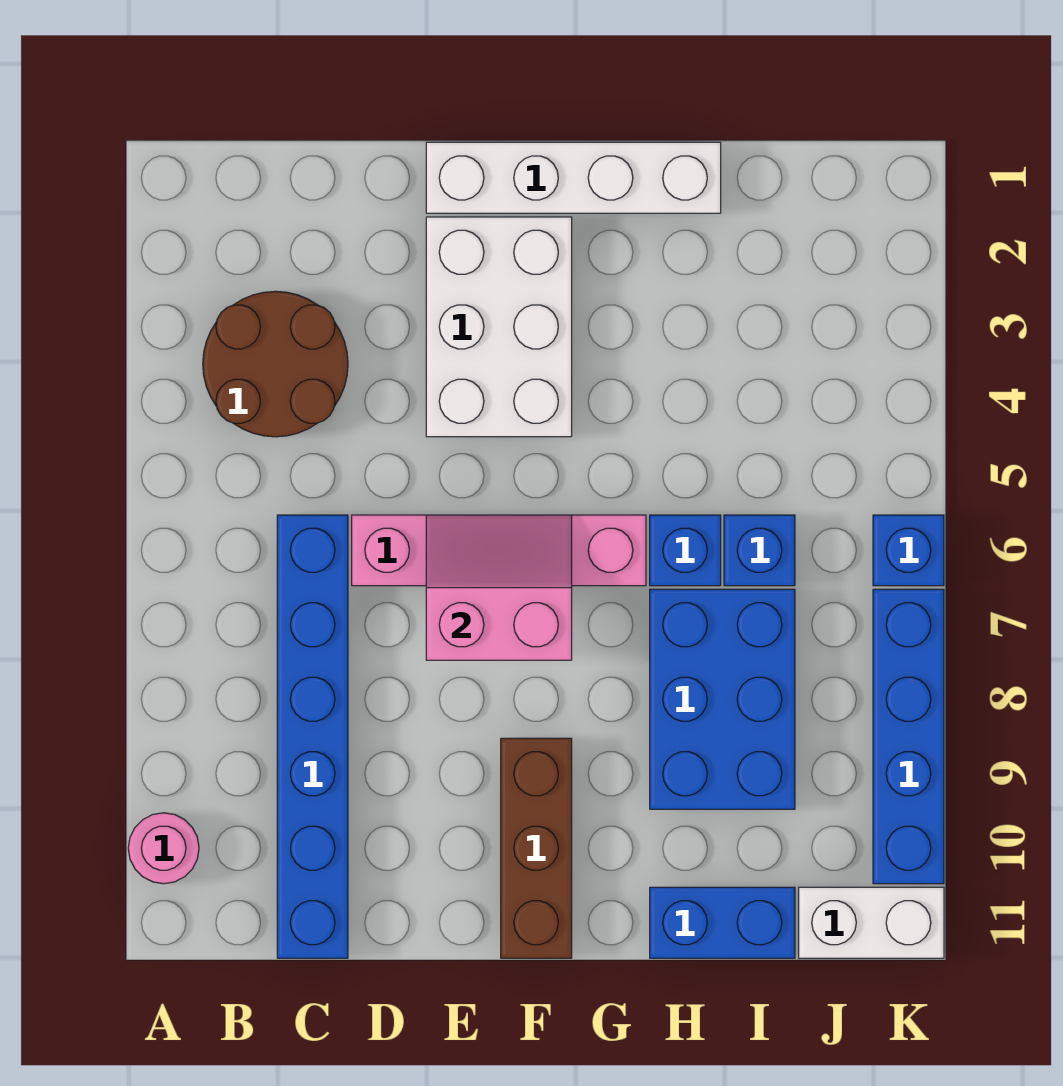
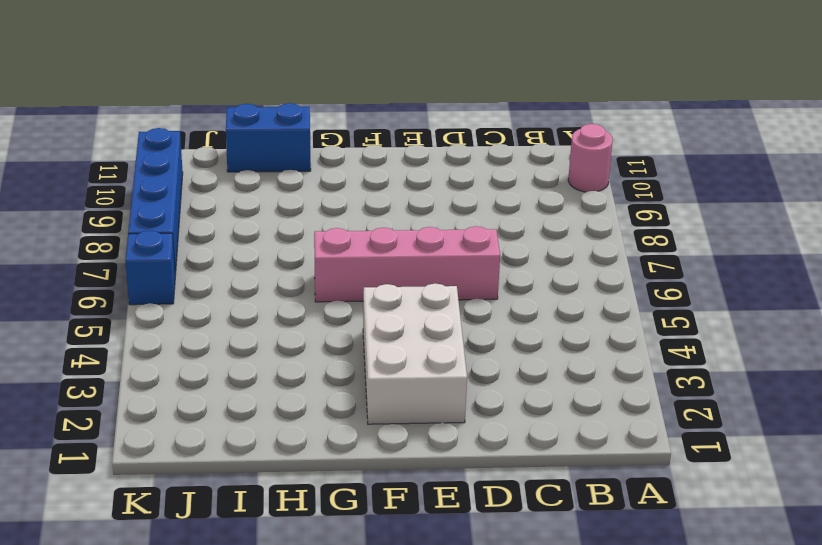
none -> brown round brick B3:C4 level 1
none -> blue brick C6:C11 level 1
none -> white brick E1:H1 level 1

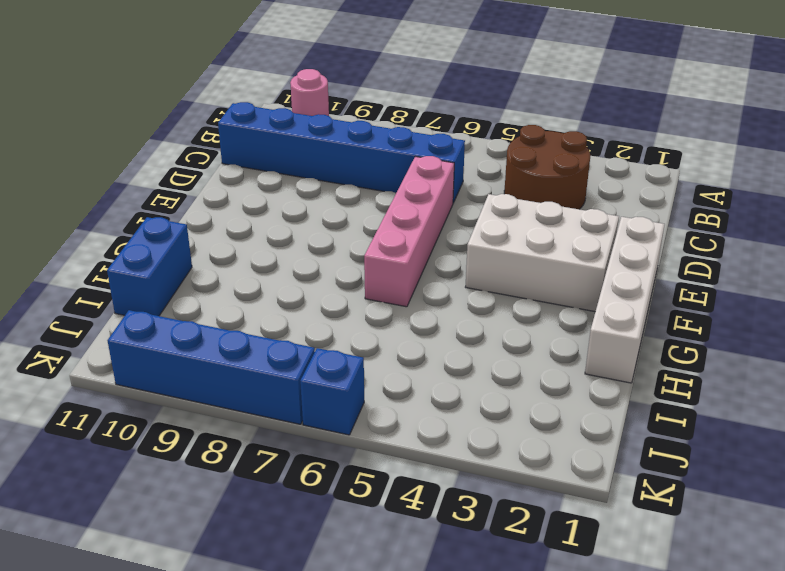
none -> brown brick F9:F11 level 1
none -> blue brick H6 level 1
none -> blue brick H7:I9 level 1

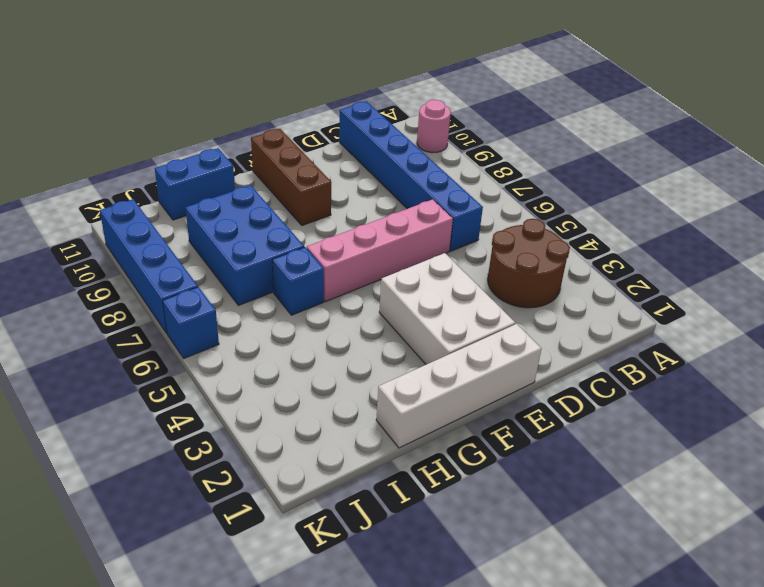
none -> blue brick I6 level 1
none -> white brick J11:K11 level 1
none -> pink slope E6:F7 level 2 top 7

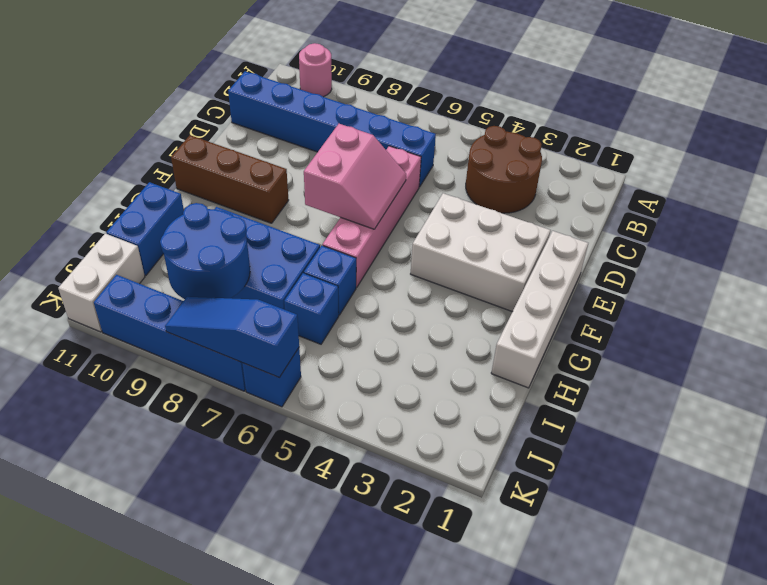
blue round brick I8:J9 level 2 -> none
blue slope K6:K8 level 2 top 6 -> none

